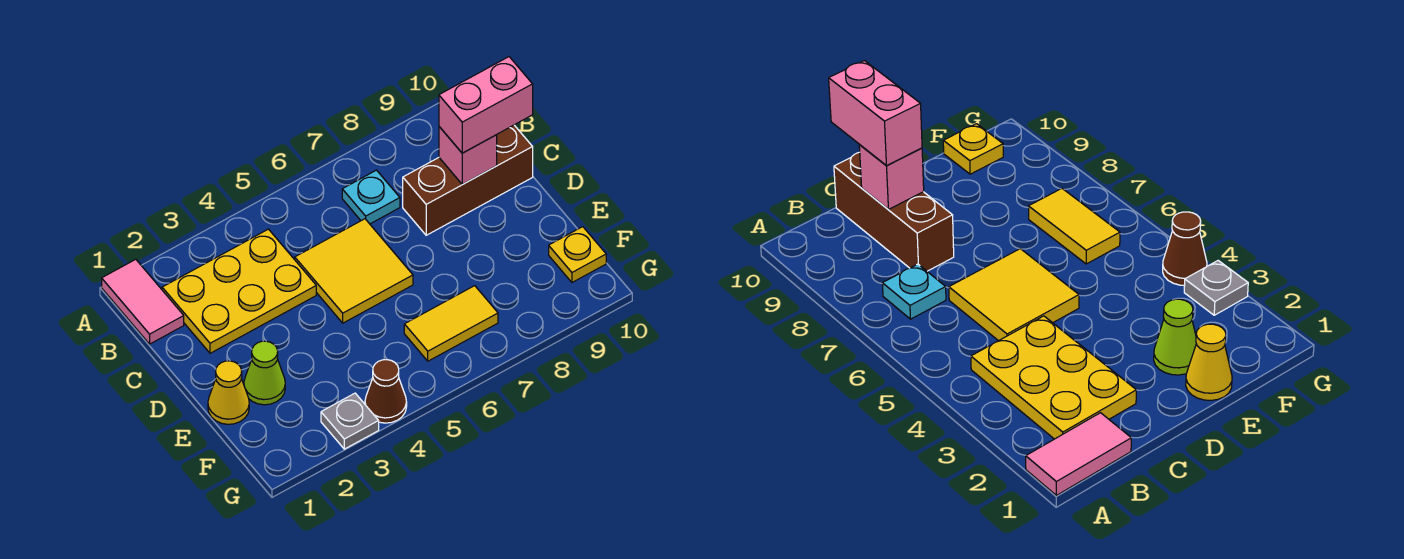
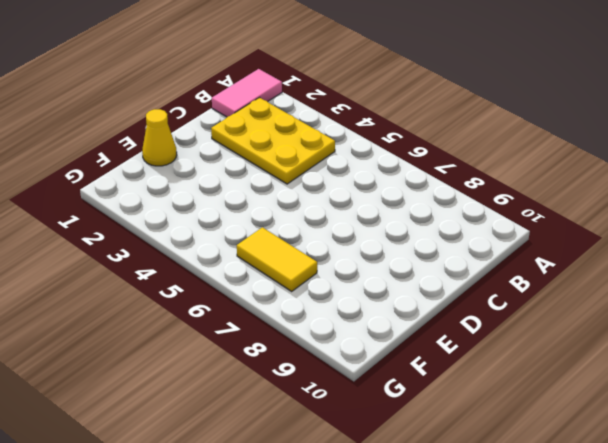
none -> cyan plate B7 level 1
none -> yellow tile C5:D6 level 1
none -> brown brick C8:C10 level 1

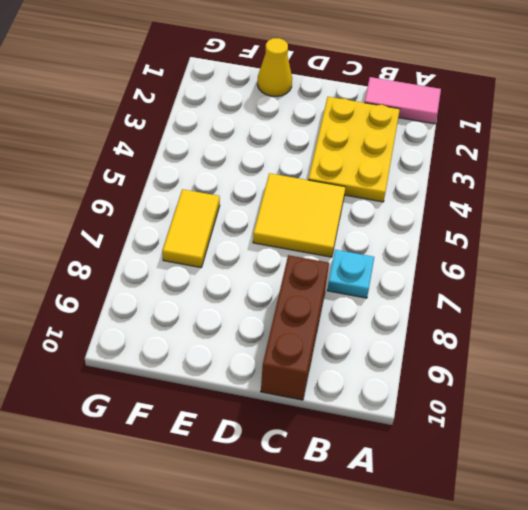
none -> lime cone E2 level 1
none -> yellow plate F10 level 1
none -> grey plate G3 level 1

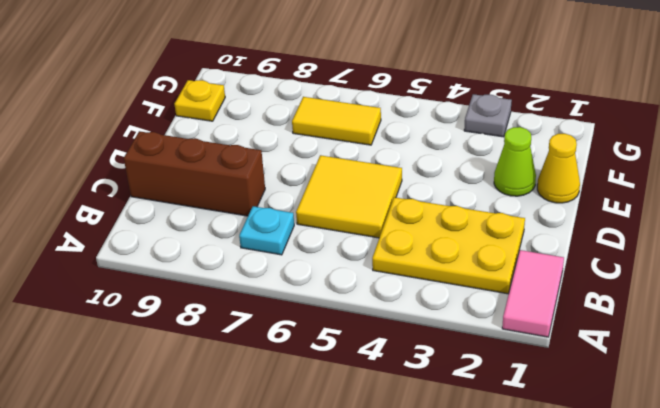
none -> brown cone G4 level 1
none -> pink brick C9 level 2
none -> pink brick C9:C10 level 3

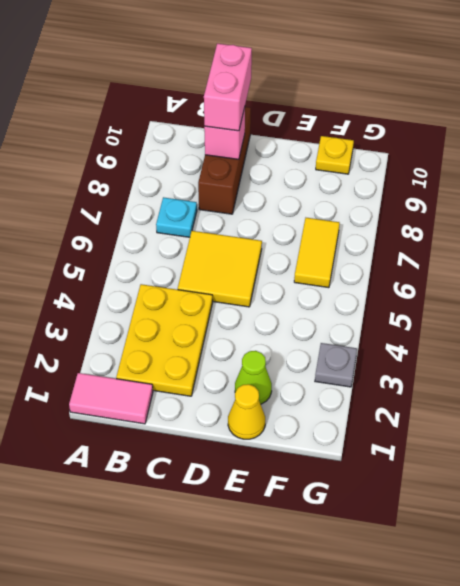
none -> brown cone G4 level 1

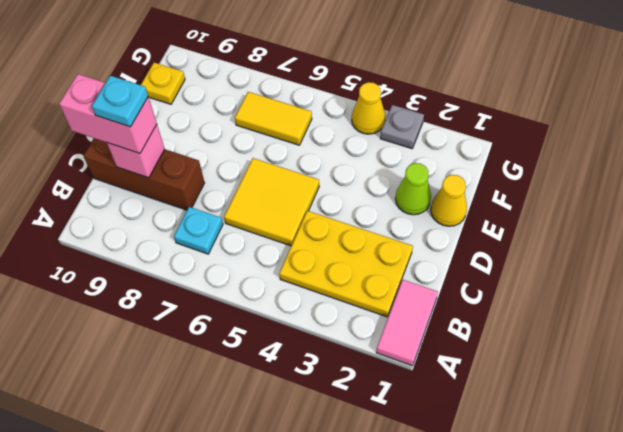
cyan plate C9 level 4 -> none
yellow cone G4 level 1 -> brown cone G4 level 1

